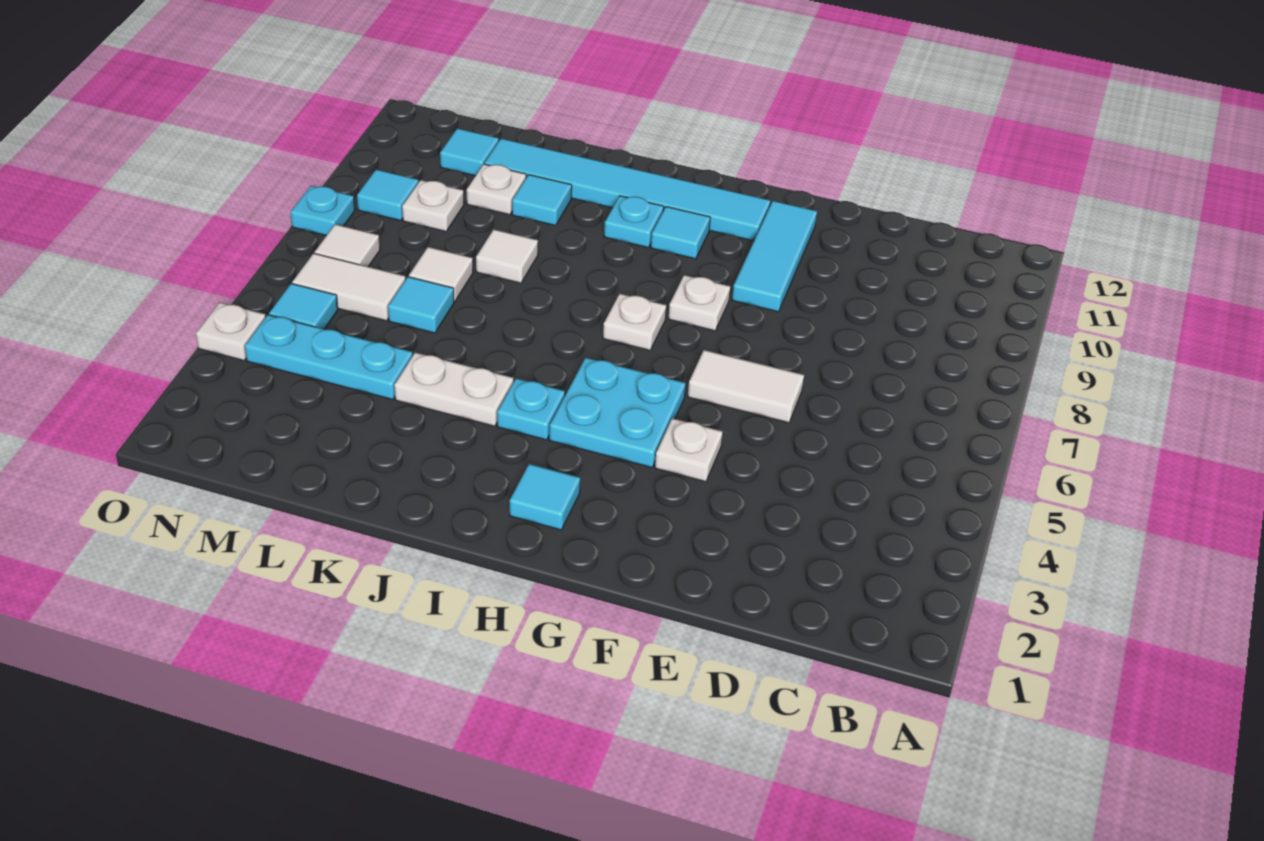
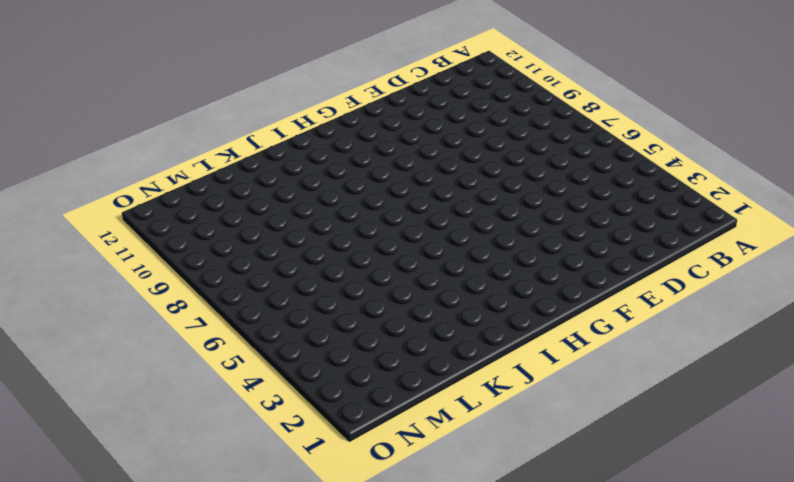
none -> white tile E6:F6 level 1
none -> white plate F4 level 1
none -> cyan tile F9:F11 level 1

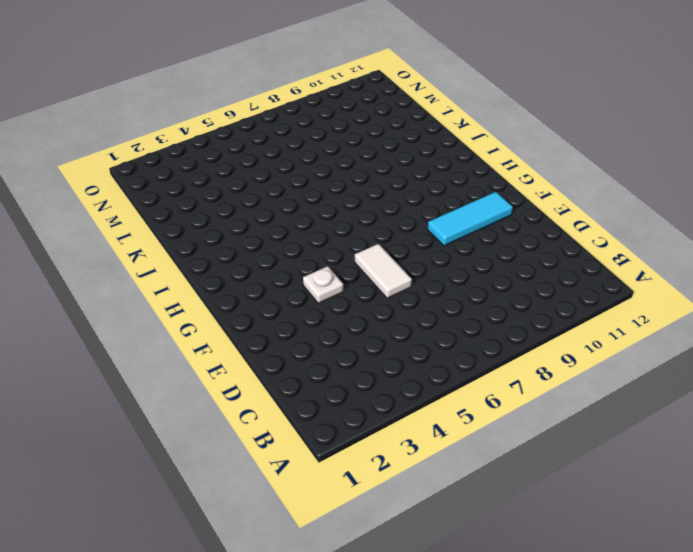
none -> cyan plate G4:H5 level 1
none -> white plate G8 level 1
none -> cyan tile G11:L11 level 1

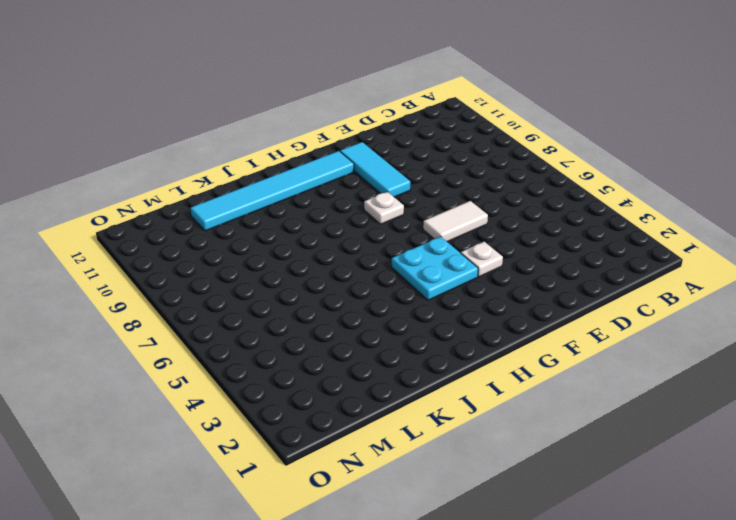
none -> cyan tile H2 level 1
none -> white plate H7 level 1
none -> cyan tile H10 level 1

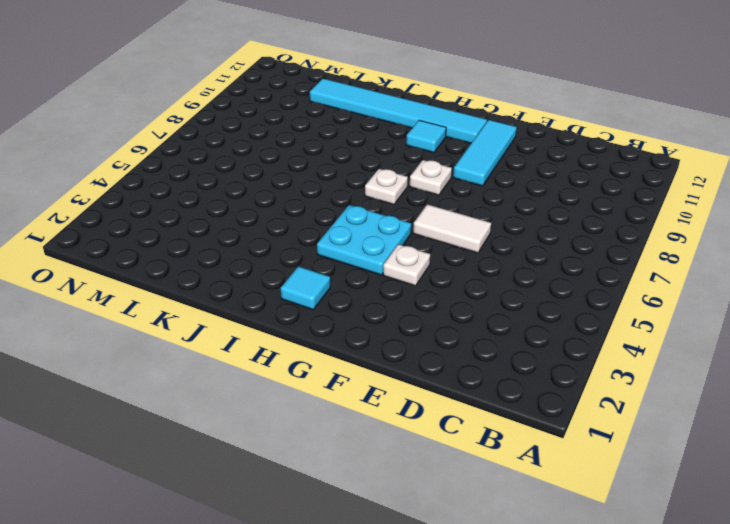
none -> cyan plate I4 level 1
none -> cyan plate I10 level 1
none -> white plate J4:K4 level 1

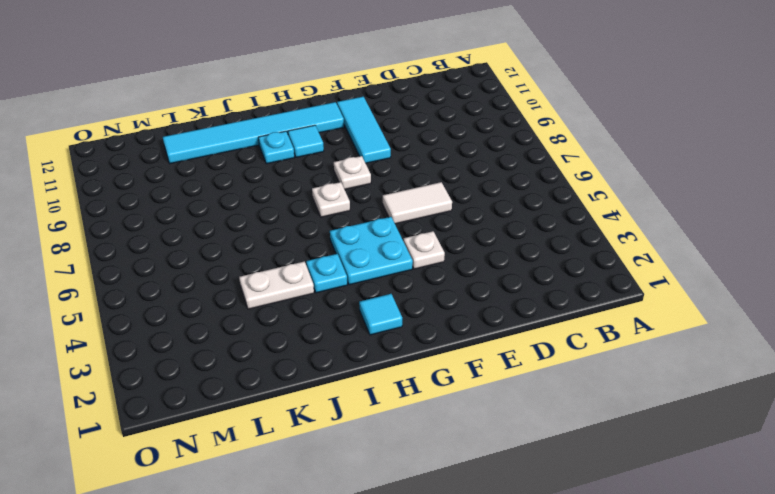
none -> white tile K8 level 1
none -> cyan tile K10 level 1
none -> cyan plate L4:N4 level 1

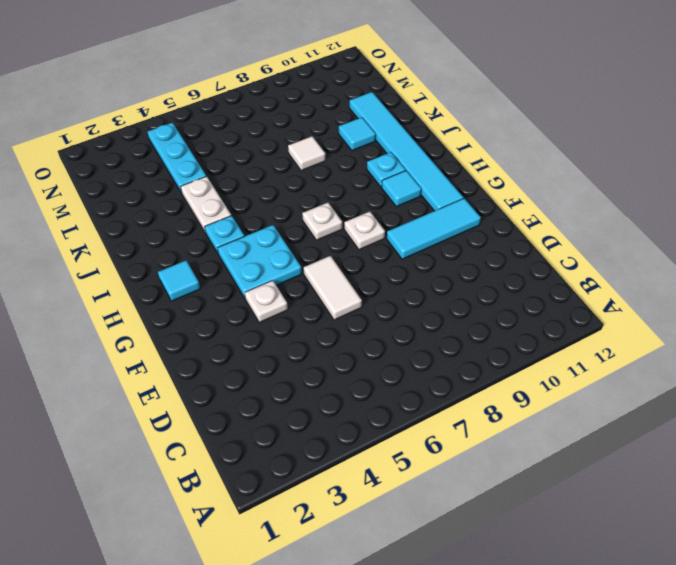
none -> cyan tile L6 level 1
none -> white tile L7 level 1
none -> white plate L10 level 1

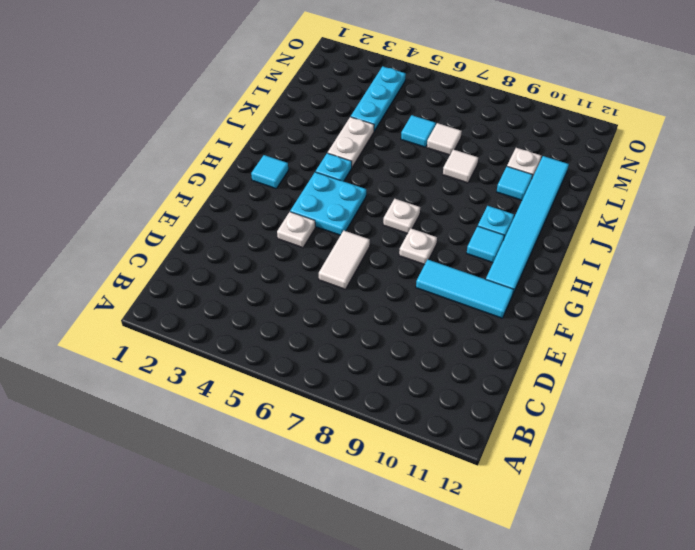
none -> white tile M6:N6 level 1
none -> white plate M9 level 1
none -> cyan tile M11 level 1

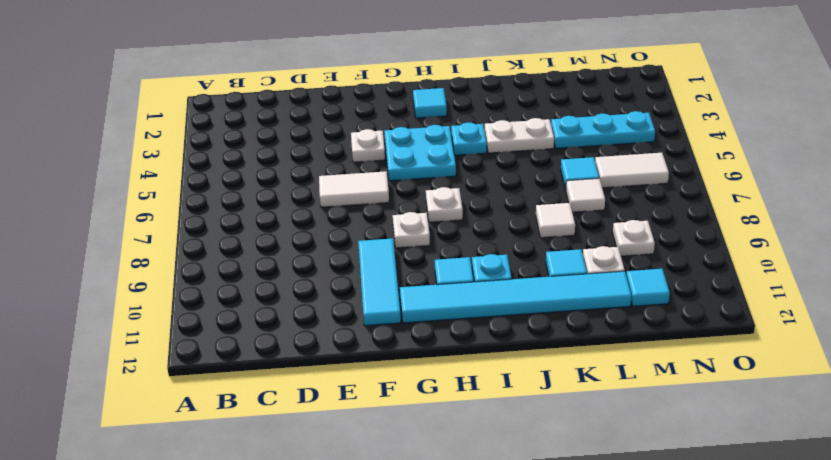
none -> cyan tile N5 level 1
none -> white tile N7 level 1
none -> cyan tile N9 level 1

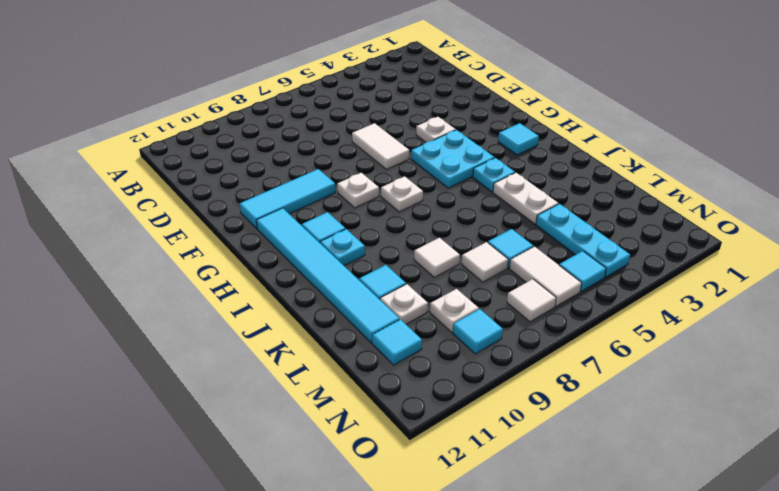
none -> white plate O4 level 1
none -> cyan plate O8 level 1

